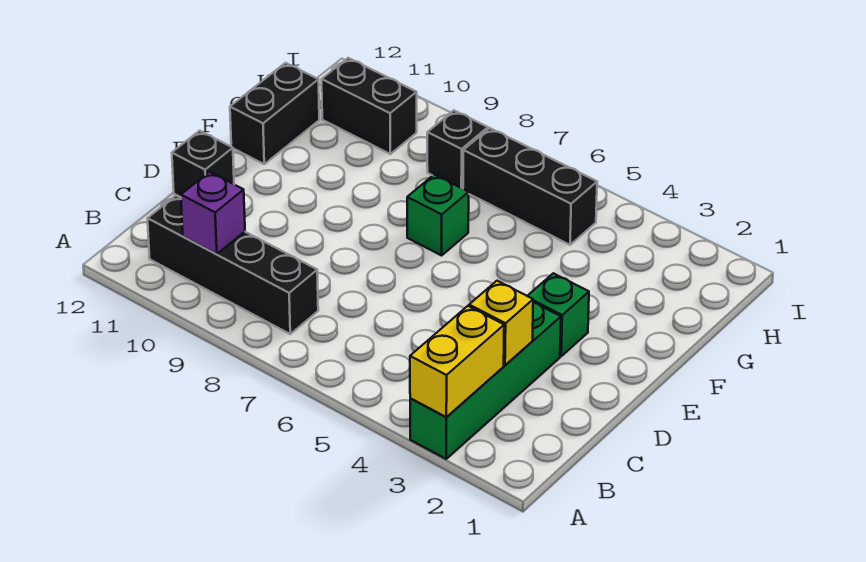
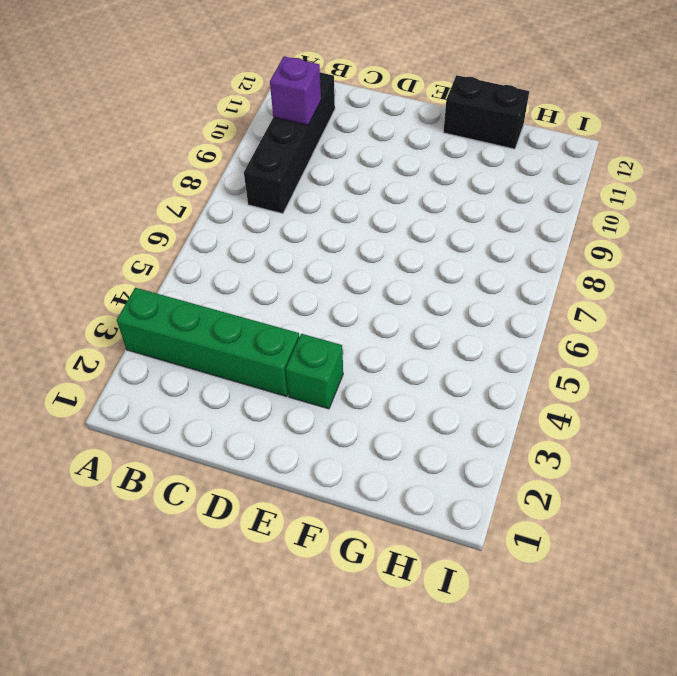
none -> black brick D12 level 1
none -> green brick F7 level 1
none -> black brick H5:H7 level 1

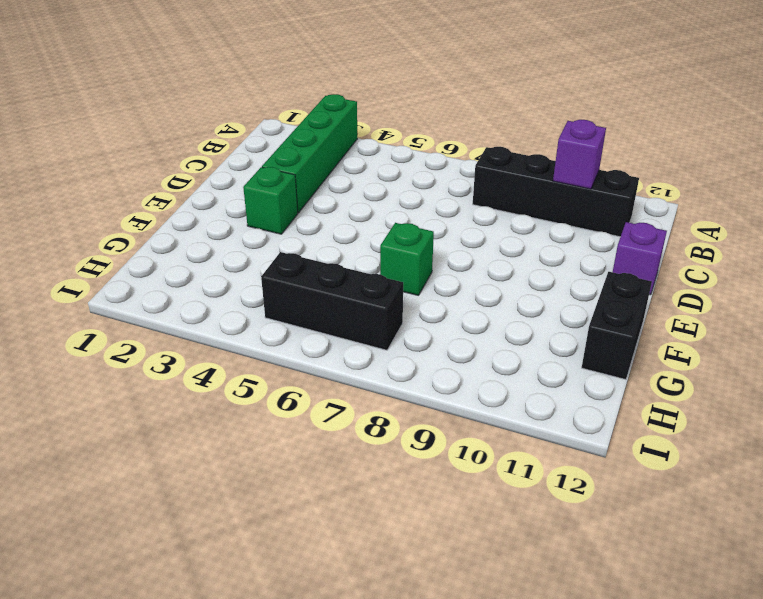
purple brick D12 level 1 -> black brick D12 level 1
none -> black brick H8 level 1
none -> black brick H10:H11 level 1
none -> yellow brick A3:B3 level 2

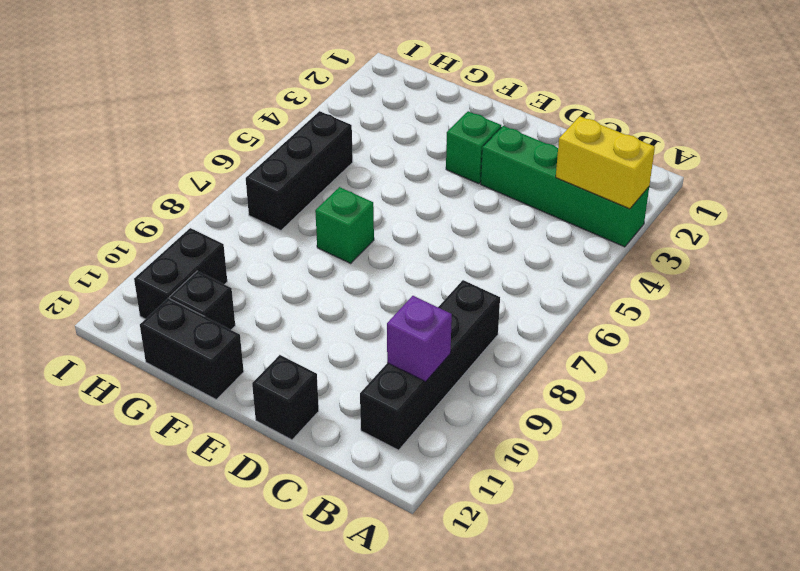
black brick G11 level 1 -> black brick H8 level 1
none -> yellow brick C3 level 2

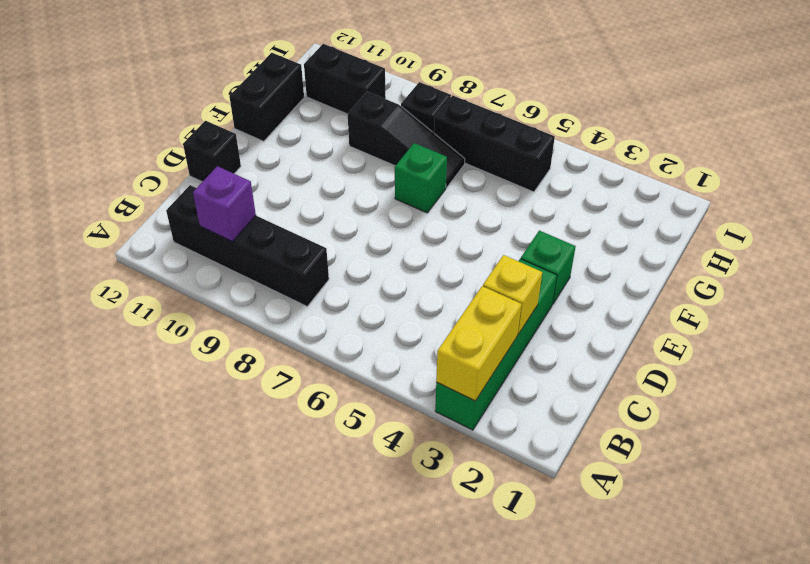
black slope G7:G9 level 1 top 9 -> none

